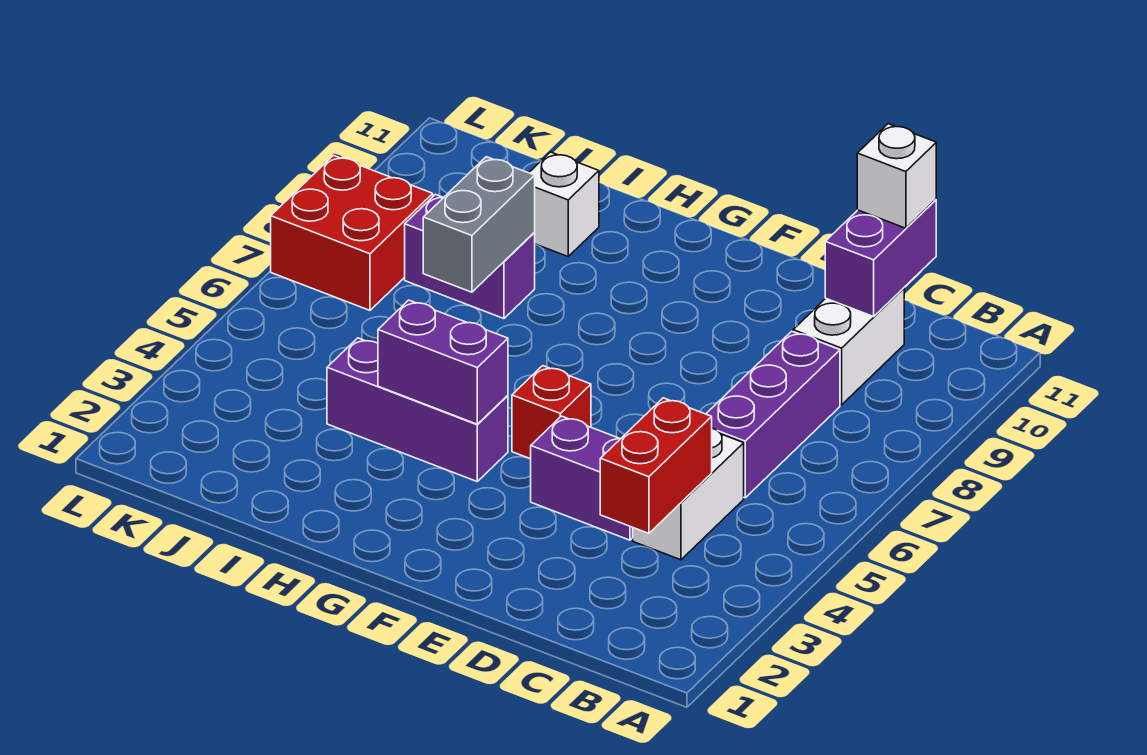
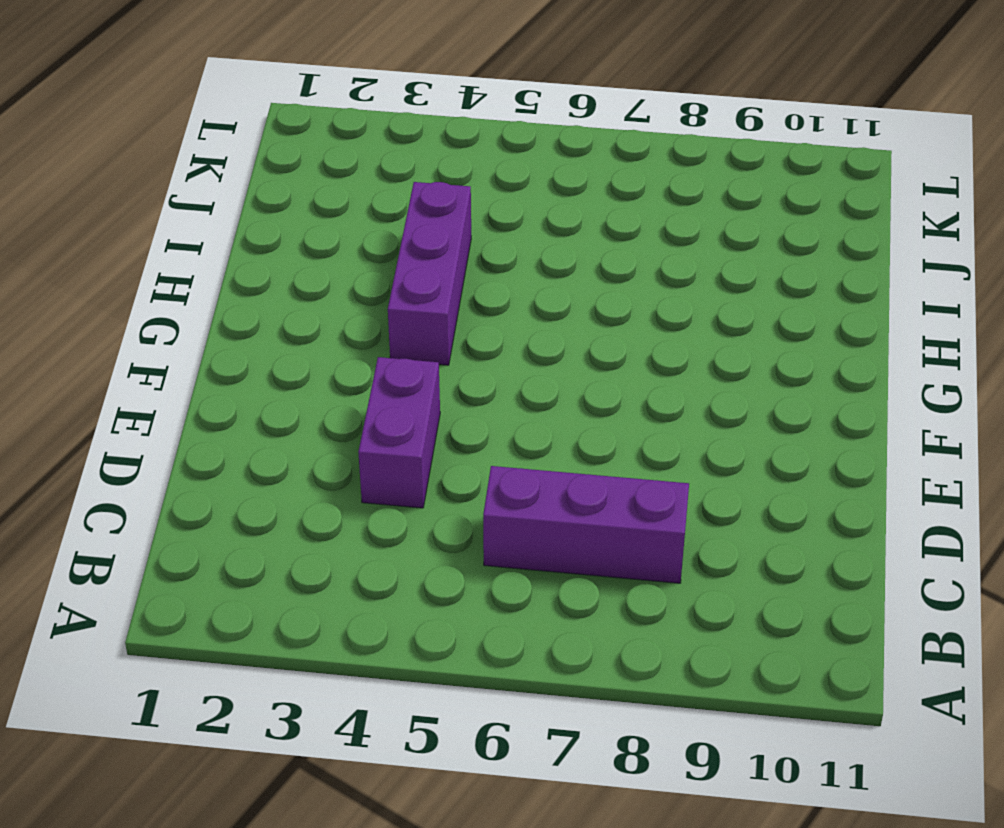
none -> white brick C4:C5 level 1
none -> white brick C9:C10 level 1
none -> red brick F5 level 1

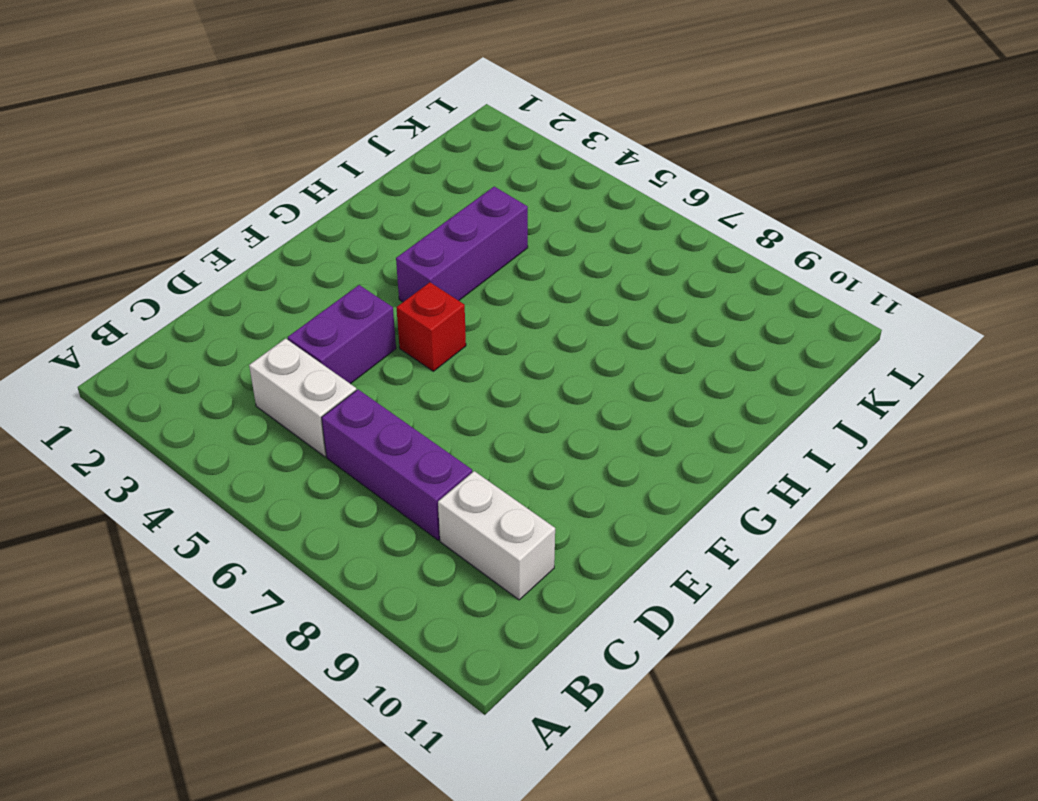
none -> purple brick I8:J8 level 1
none -> white brick I10 level 1
none -> red brick K7:L8 level 1

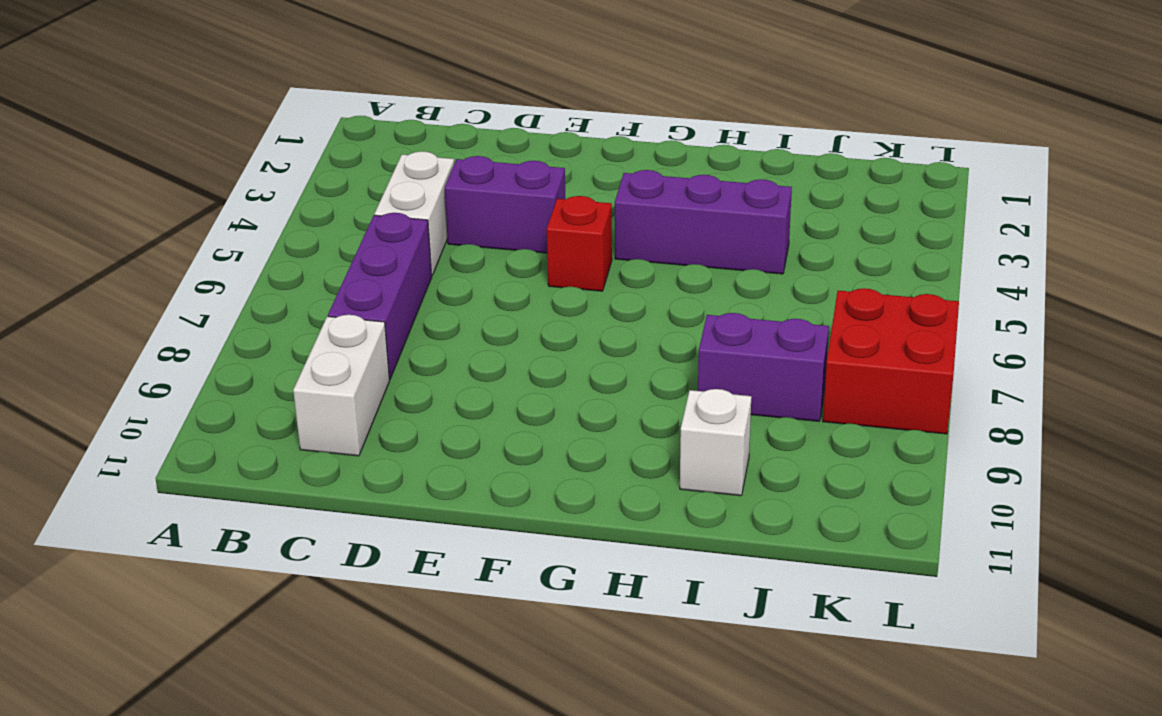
none -> red brick C3:C4 level 2
none -> purple brick C10:C11 level 2
none -> purple brick G4:H4 level 2

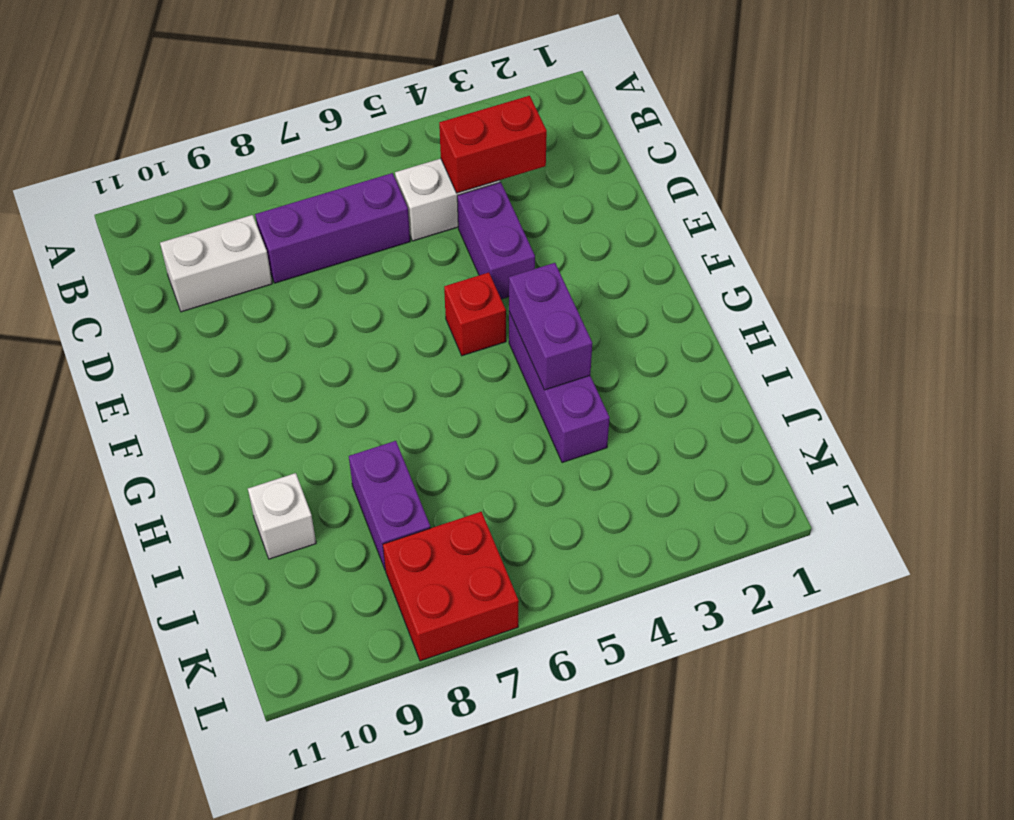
none -> purple brick C10:C11 level 2
none -> grey brick I7:I8 level 2
none -> white brick C11 level 3

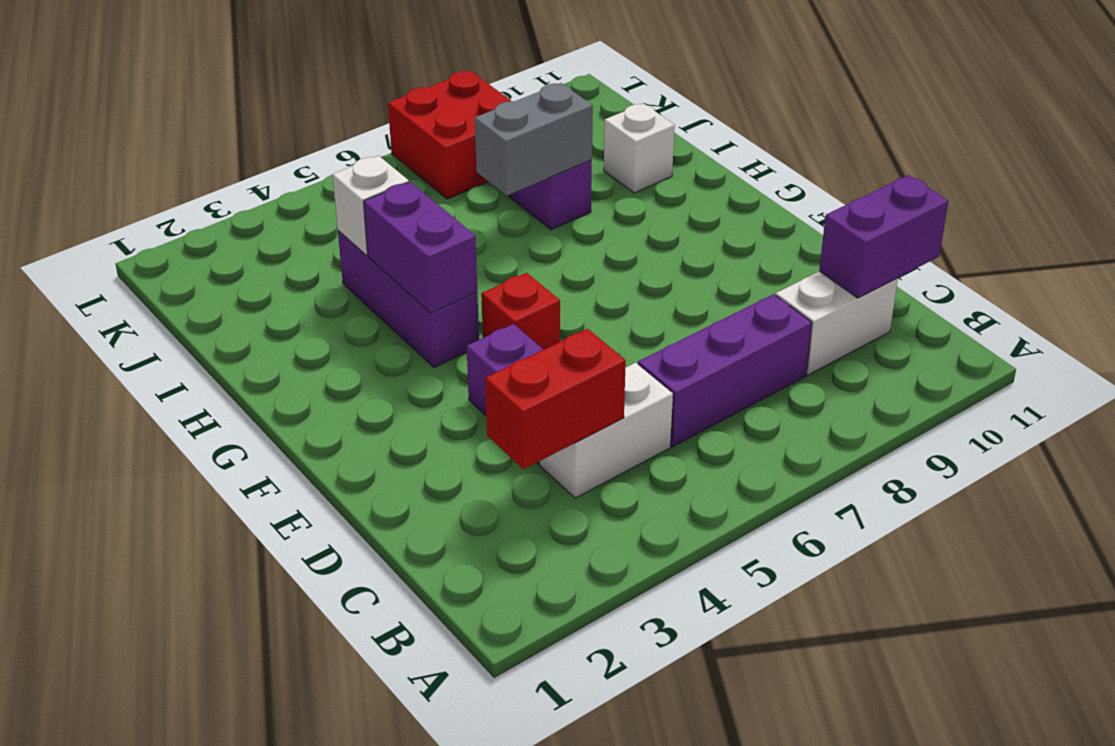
white brick I4 level 2 -> white brick C11 level 3

